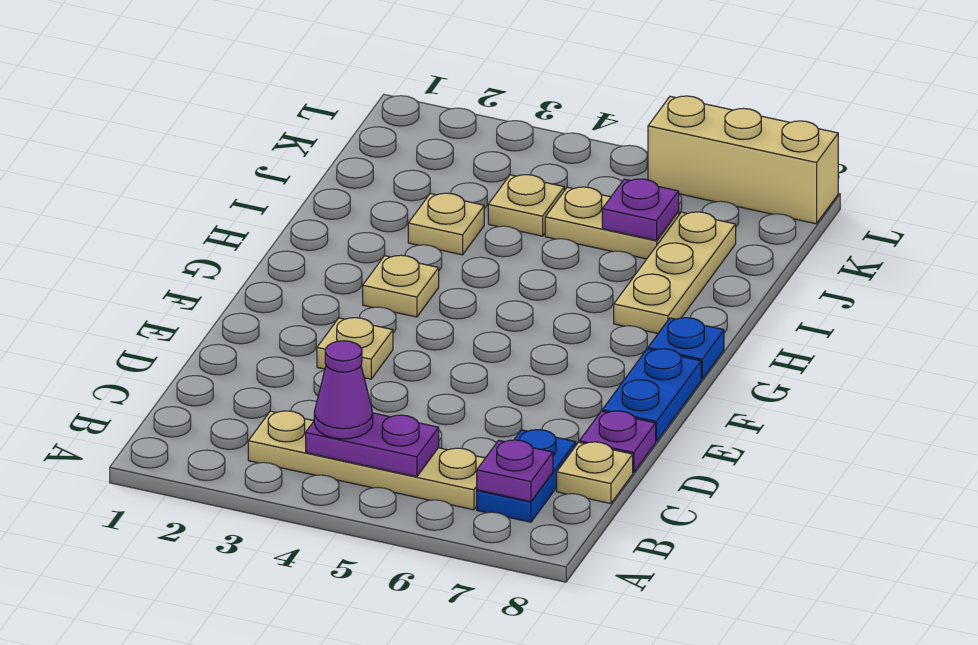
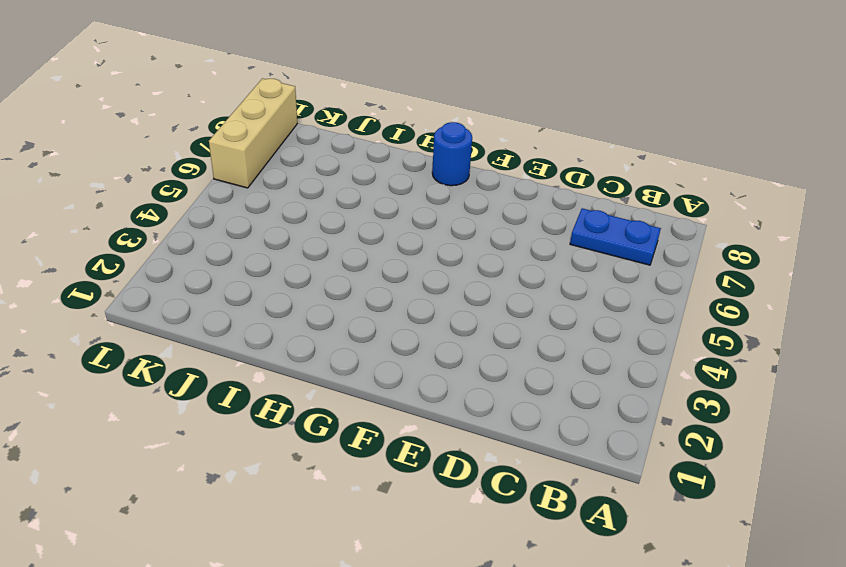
blue round brick G8 level 1 -> blue plate G8 level 1
none -> tan plate B3:B6 level 1
none -> tan plate C8 level 1
none -> purple plate D8 level 1

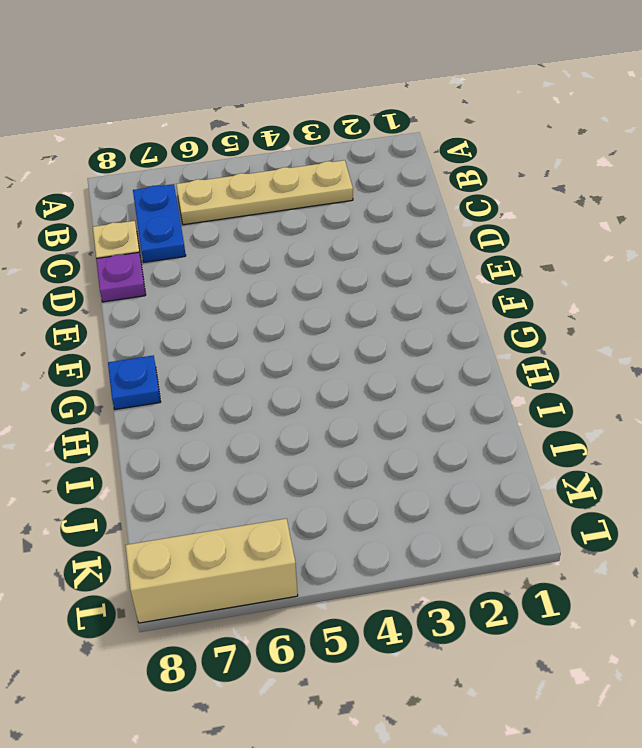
none -> tan plate E3 level 1
none -> blue plate E8:F8 level 1
none -> tan plate G3 level 1

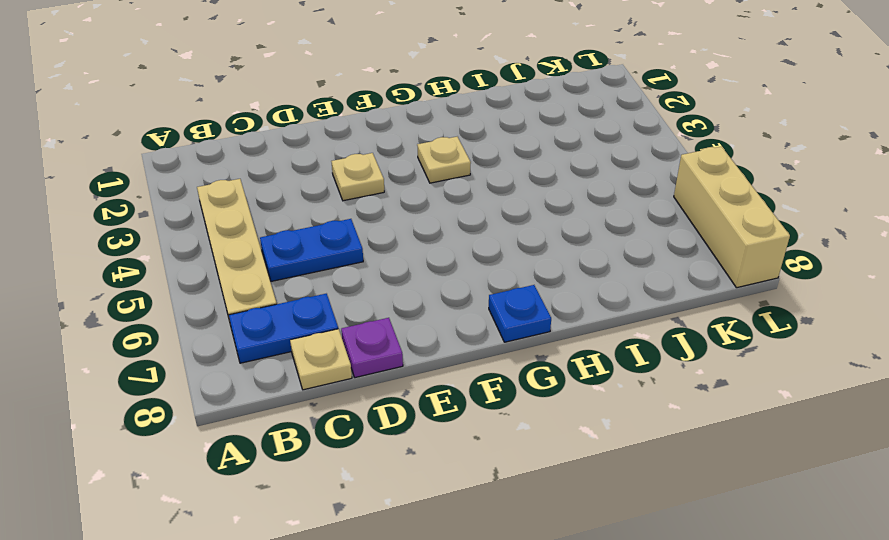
blue plate C5:D5 level 1 -> blue plate E8:F8 level 1
none -> tan plate H7:J7 level 1
none -> tan plate I3 level 1
none -> tan plate J4 level 1

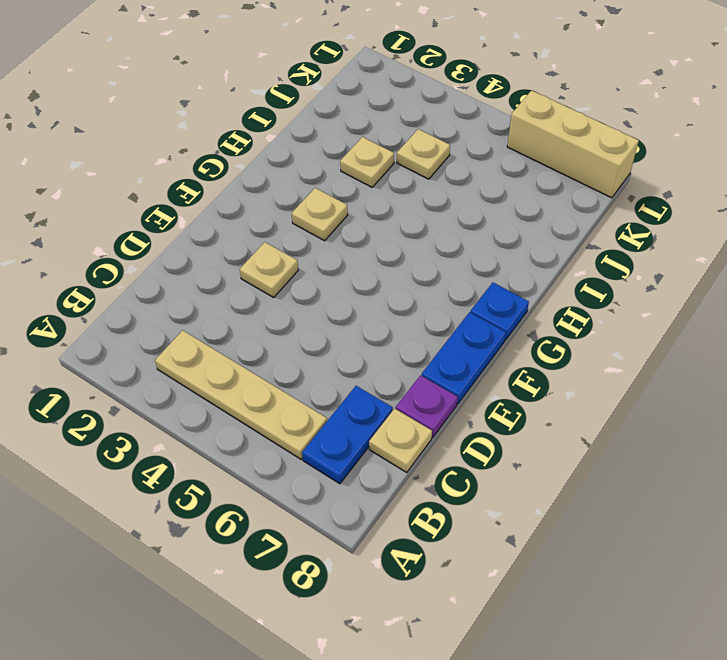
none -> tan plate H7:J7 level 1
none -> tan plate J5:J6 level 1
none -> purple plate B4:B5 level 2

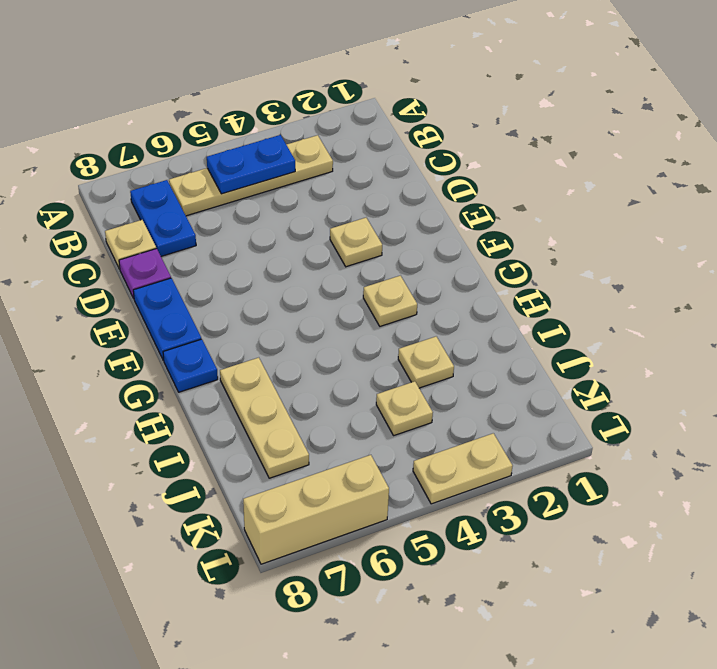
blue plate B4:B5 level 2 -> purple plate B4:B5 level 2
tan plate L3:L4 level 1 -> tan plate J5:J6 level 1
none -> purple plate B7 level 2
none -> purple plate J6 level 2
none -> purple cone B4 level 3

